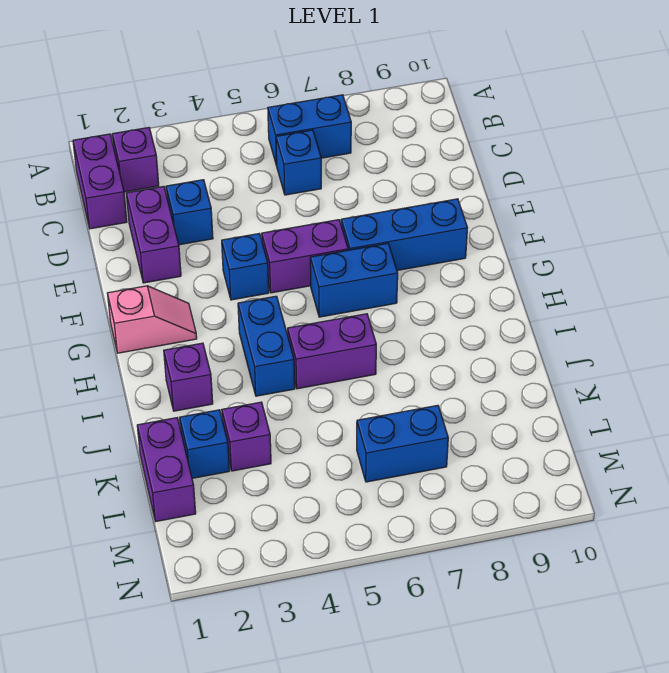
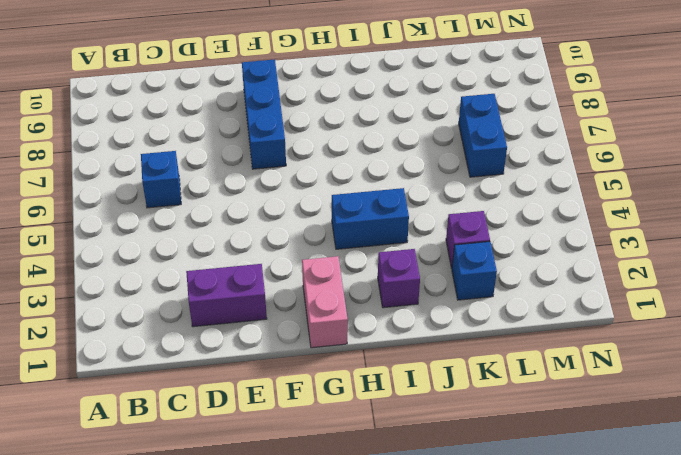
pink brick G1:G2 level 1 -> pink slope G1:G2 level 1 top 1
none -> purple brick B1:C1 level 1
none -> purple brick B2 level 1
none -> blue brick B6:B7 level 1

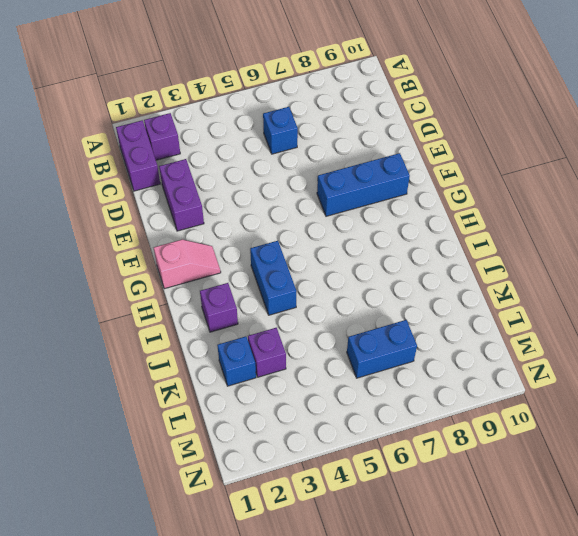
none -> blue brick B6:B7 level 1
none -> blue brick D3 level 1
none -> blue brick F4 level 1

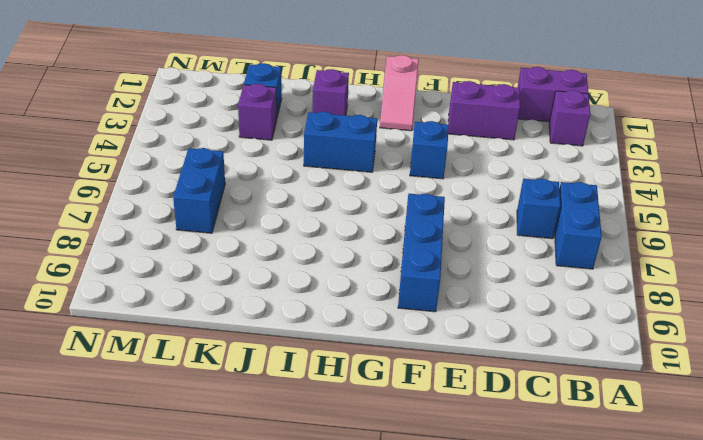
none -> blue brick D3 level 1
none -> purple brick F5:F6 level 1
none -> blue brick G6:G7 level 1

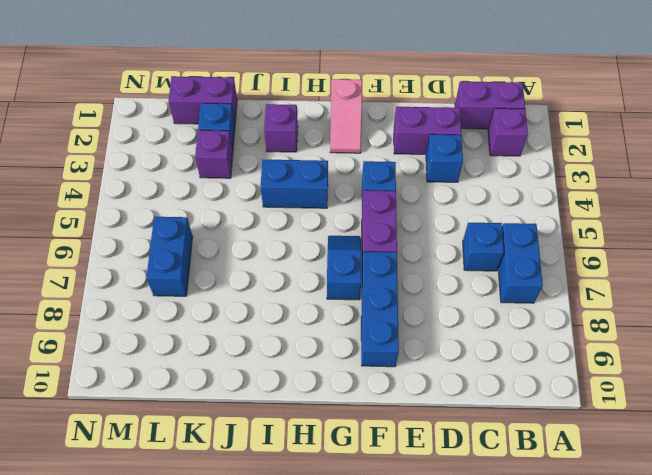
blue slope G6:G7 level 1 top 7 -> blue brick G6:G7 level 1
none -> purple brick I5:I6 level 1

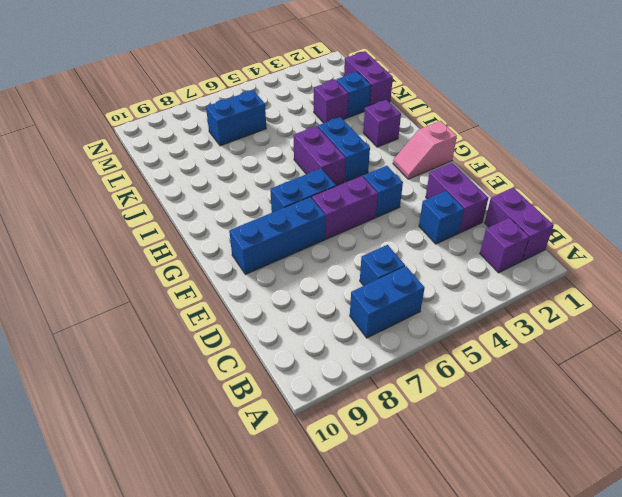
purple brick H5:I5 level 1 -> purple brick I5:I6 level 1

